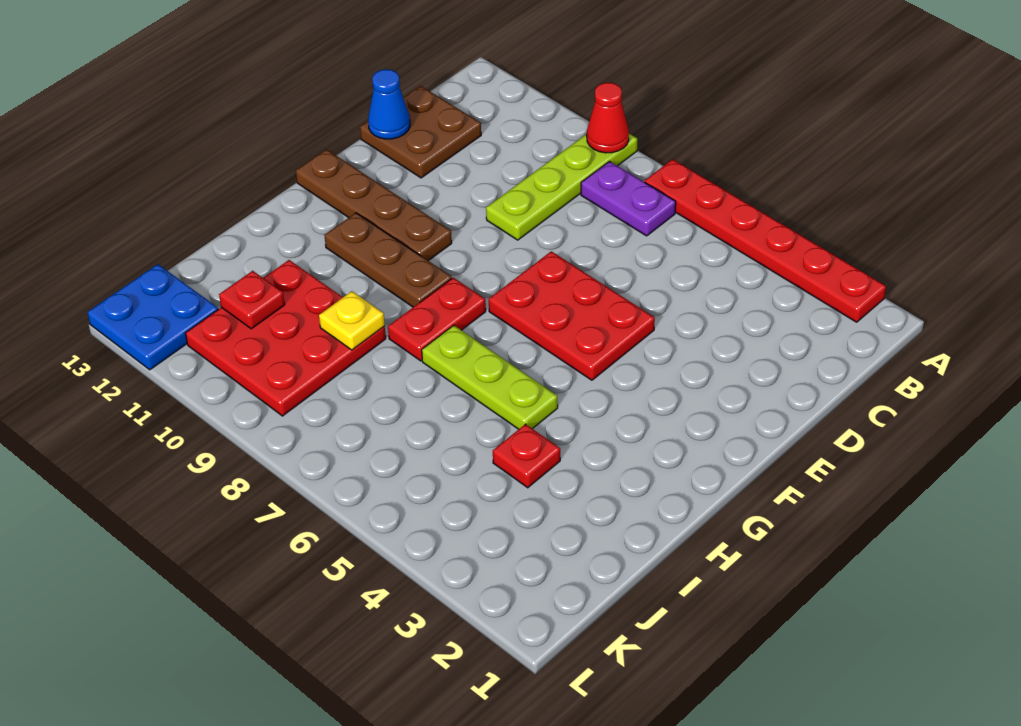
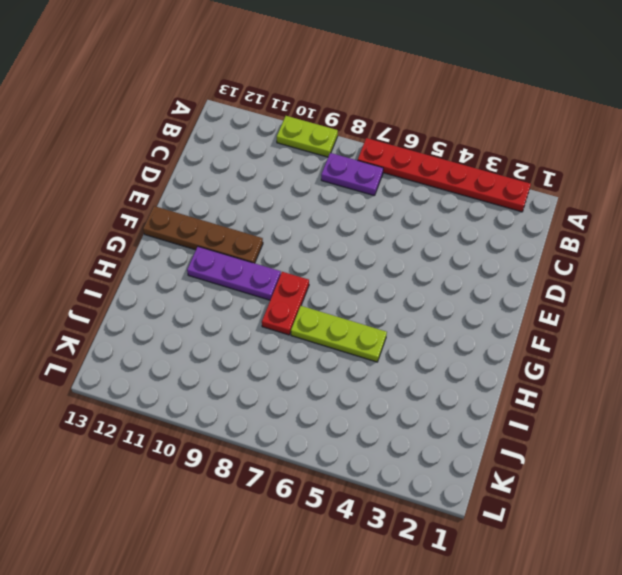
lime plate A9:A10 level 1 -> lime plate A9:D9 level 1
purple plate G9:G11 level 1 -> brown plate G9:G11 level 1
none -> brown plate C12:D13 level 1
none -> red plate E5:F7 level 1
none -> red plate I4 level 1

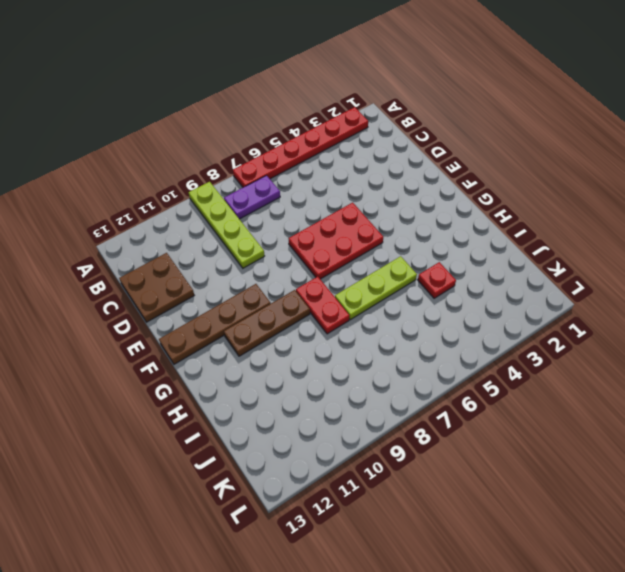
none -> red plate I9:K11 level 1
none -> blue plate K12:L13 level 1
none -> red cone A9 level 2

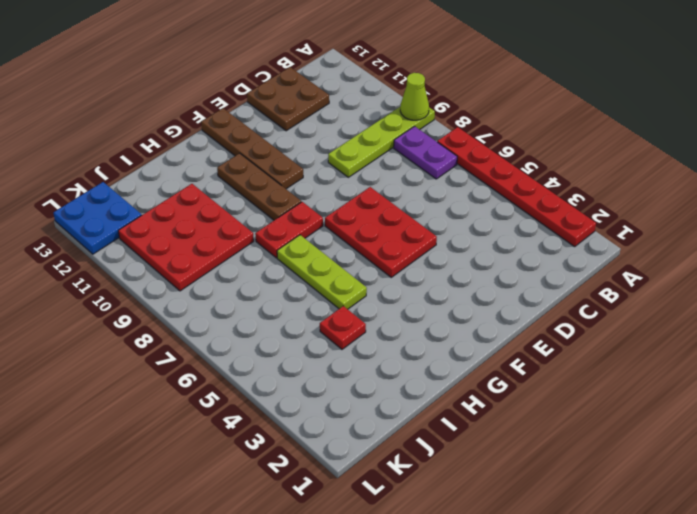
lime cone A9 level 2 -> red cone A9 level 2
none -> blue cone D13 level 2
none -> yellow plate I9 level 2
none -> red plate J11 level 2

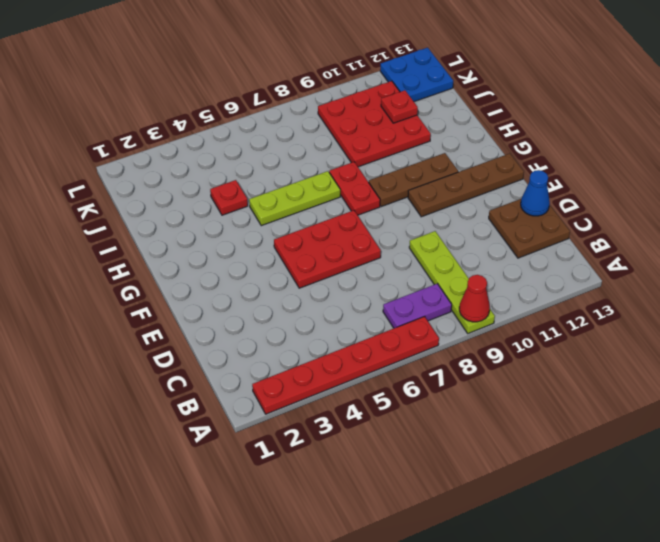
none -> yellow plate I9 level 2

